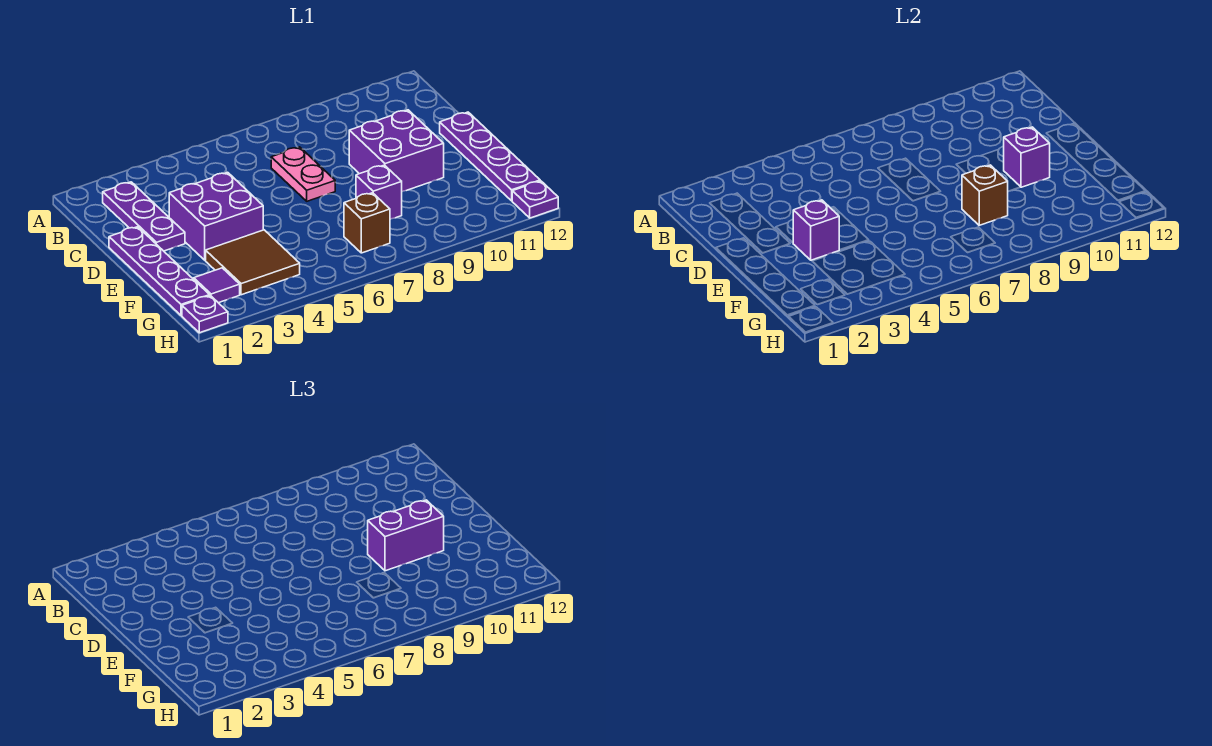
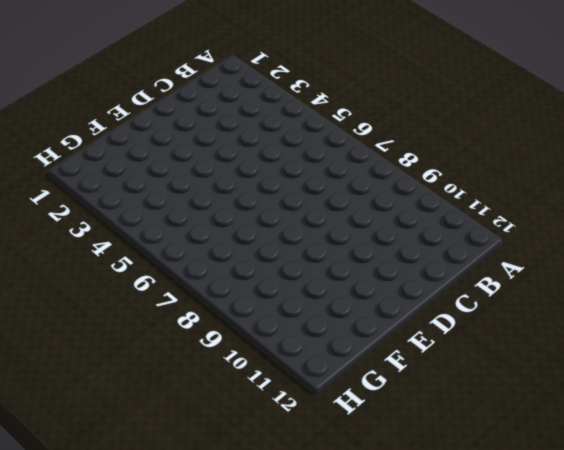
none -> purple plate B2:D2 level 1
none -> pink plate C7:D7 level 1
none -> purple plate D1:G1 level 1

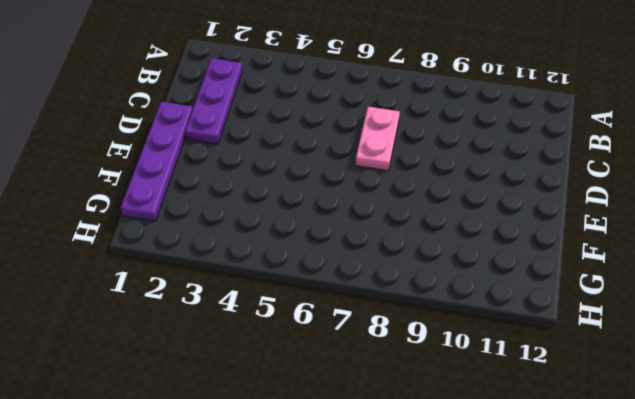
none -> purple brick D3:E4 level 1
none -> purple brick D9:E10 level 1
none -> purple plate D12:G12 level 1

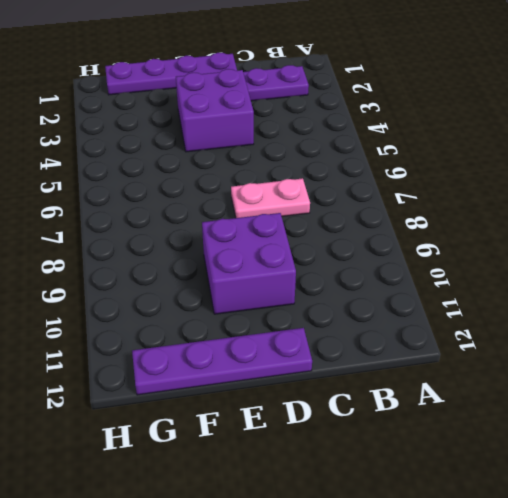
none -> brown tile F3:G4 level 1
none -> purple brick F8 level 1
none -> purple tile G2 level 1

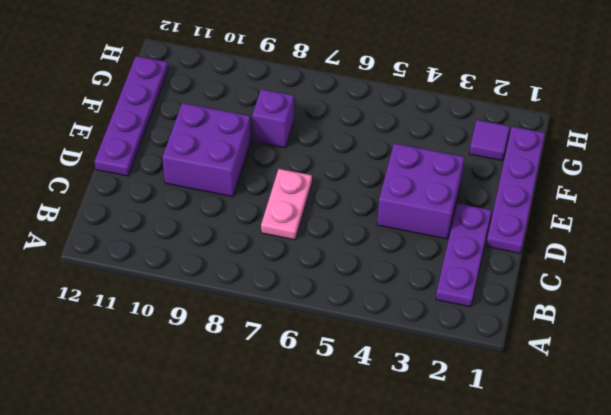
none -> brown tile F3:G4 level 1
none -> brown brick G7 level 1
none -> purple plate H1 level 1

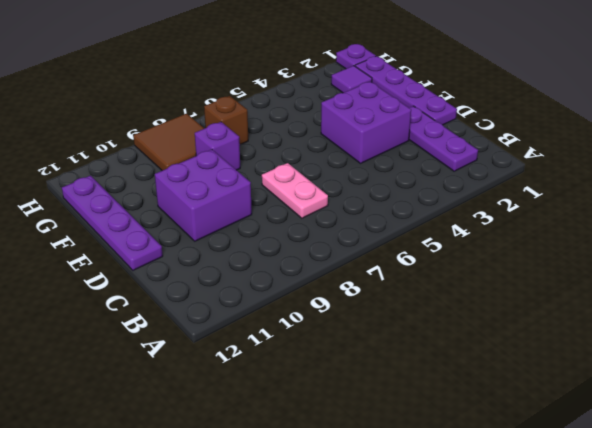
brown tile G8:H9 level 1 -> brown tile F3:G4 level 1
none -> purple plate H12 level 1
none -> purple brick E3 level 2
none -> purple brick E10 level 2

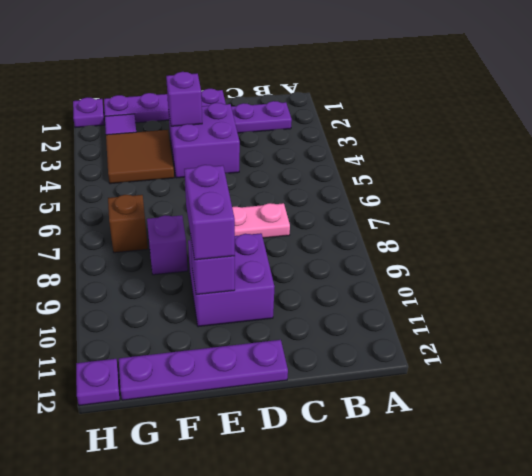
none -> brown brick F8 level 2

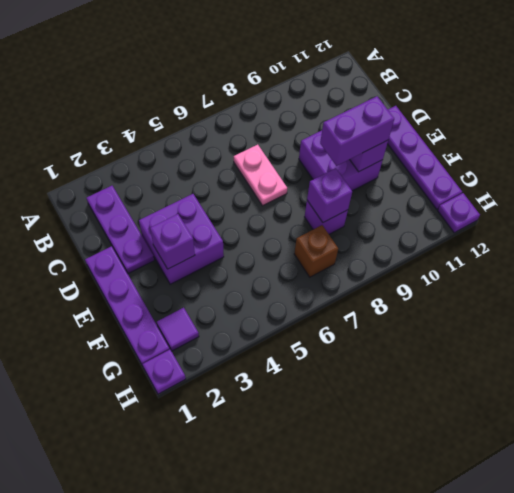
purple brick F8 level 2 -> brown brick F8 level 2
none -> brown tile F3:G4 level 1

